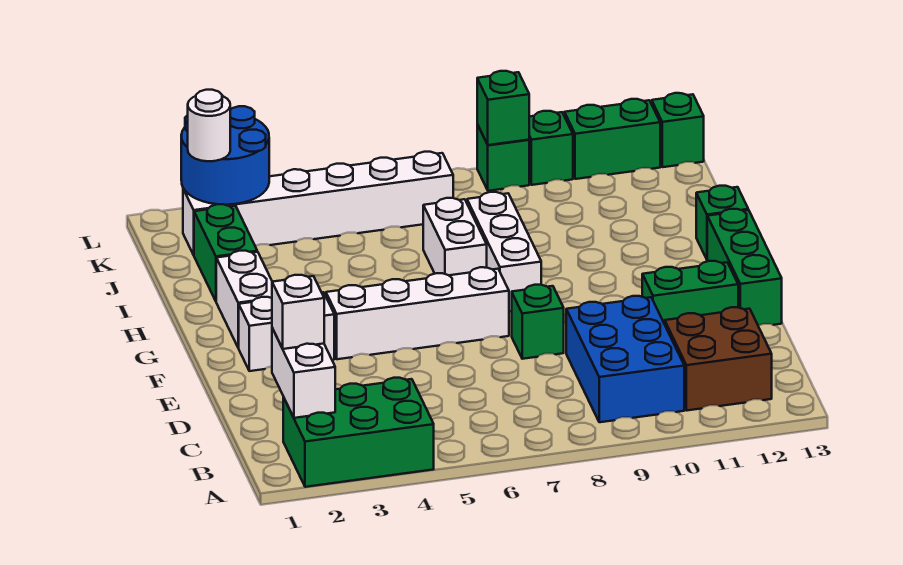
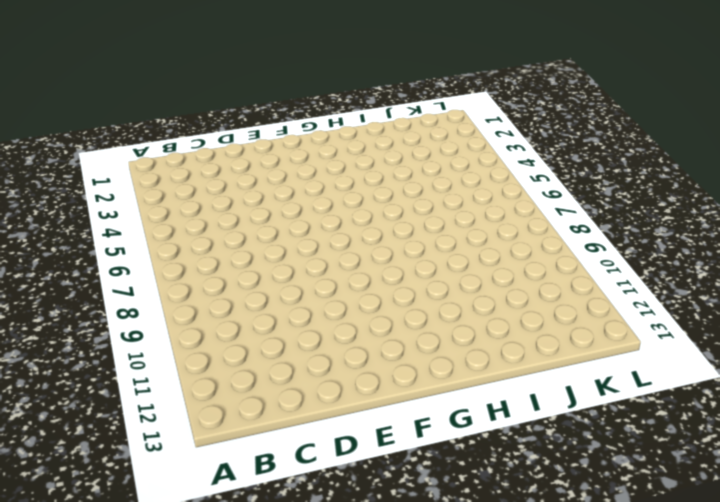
none -> green brick A2:B4 level 1
none -> blue brick B9:D10 level 1
none -> brown brick B11:C12 level 1

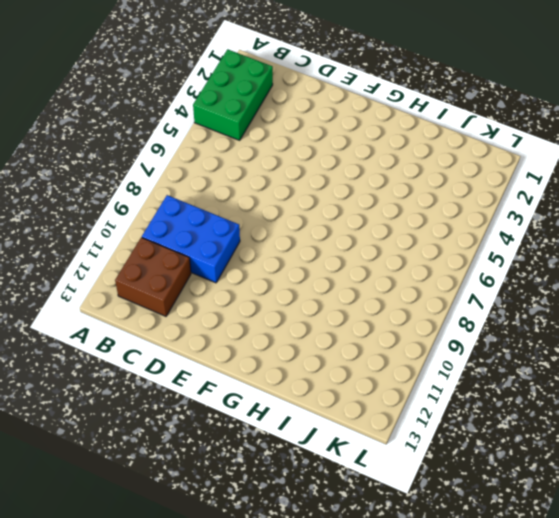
none -> green brick E8 level 1
none -> green brick E11:E12 level 1
none -> green brick E13:G13 level 1

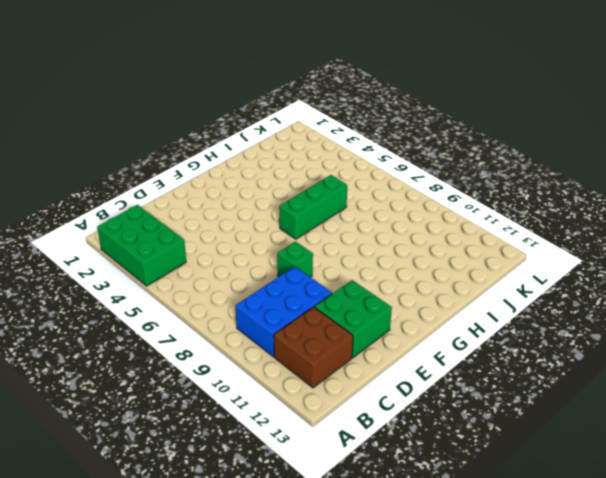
green brick D11:E12 level 1 -> green brick E11:E12 level 1
green brick G6:I6 level 1 -> green brick E13:G13 level 1
none -> white brick F2:F3 level 1
none -> white brick F4:F7 level 1
none -> white brick G2:H2 level 1

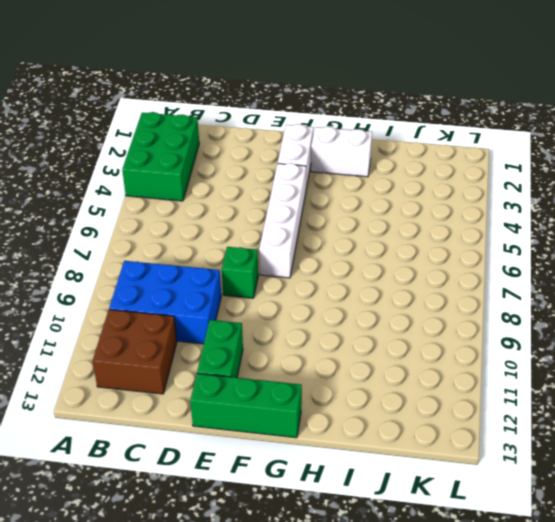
none -> white brick G8:I8 level 1
none -> white brick H7:I7 level 1
none -> green brick H13 level 1

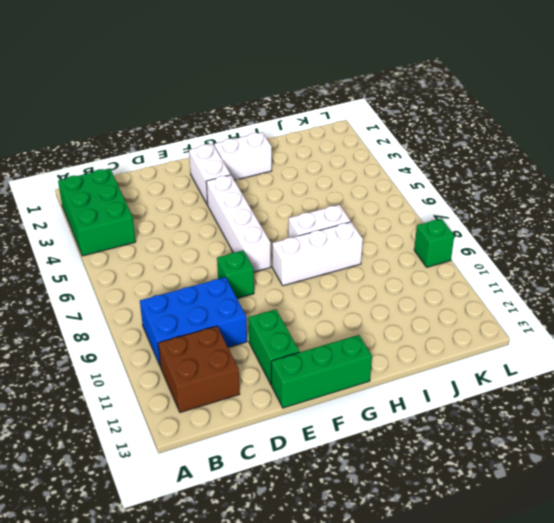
none -> green brick H13 level 1
none -> green brick I2:J2 level 1
none -> white brick K2:K7 level 1

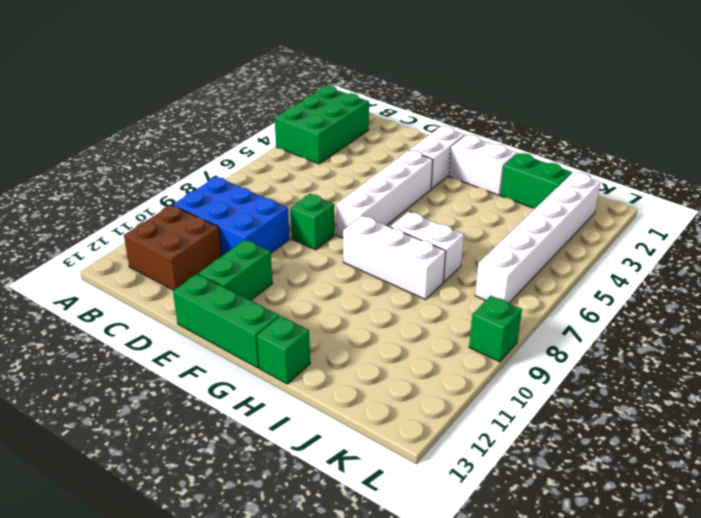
none -> green brick L10 level 1
none -> green brick L11:L12 level 1
none -> green brick L13 level 1

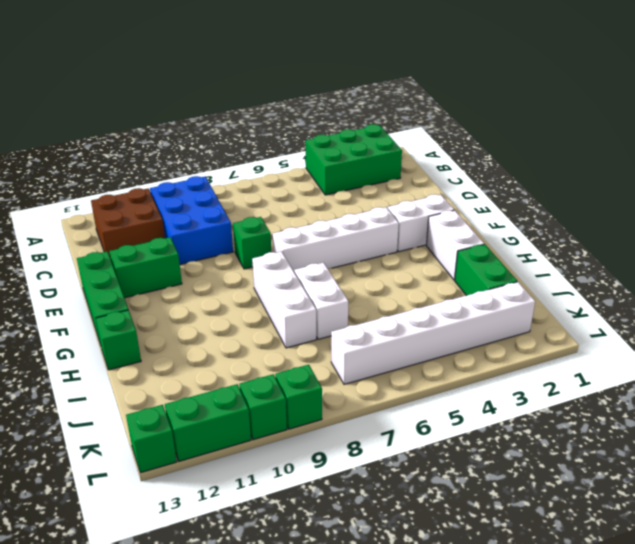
none -> white brick B2:C2 level 2
none -> blue round brick K2:L3 level 2
none -> green brick L9 level 2

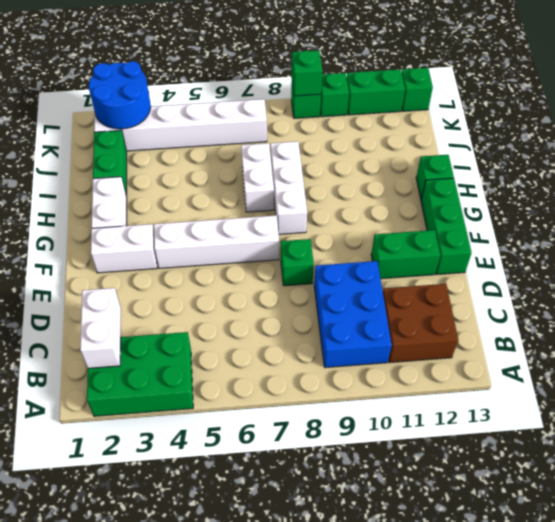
none -> white brick C2 level 3
none -> white round brick K2 level 3

